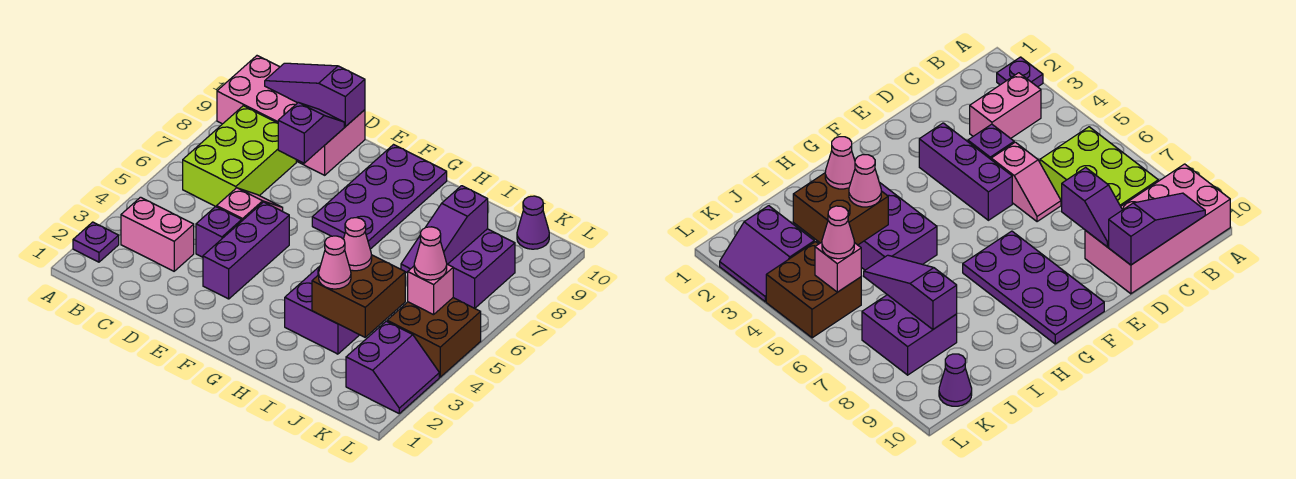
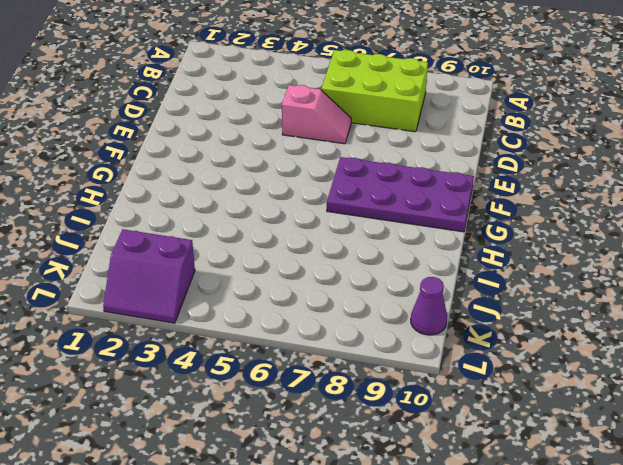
none -> purple plate A2 level 1
none -> pink brick A9:D10 level 1
none -> pink brick B3:C3 level 1

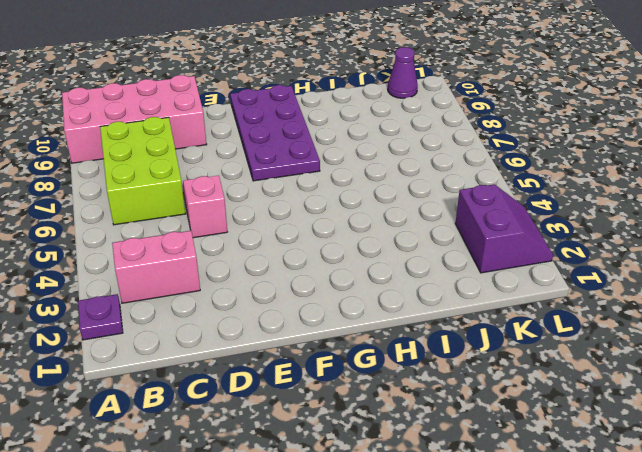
none -> purple brick D4 level 1
none -> purple brick E3:E5 level 1
none -> purple brick H3:I5 level 1

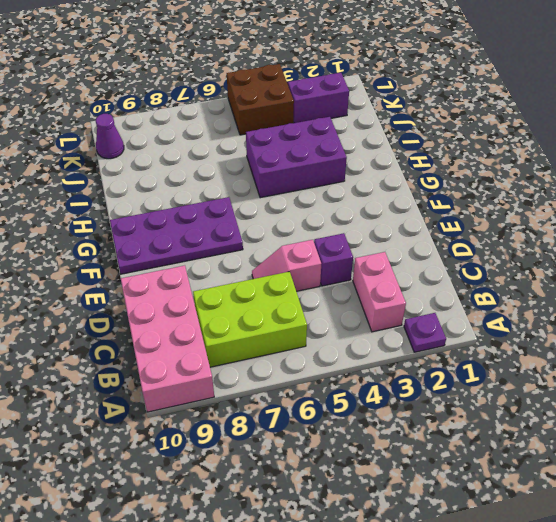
none -> purple brick E3:E5 level 1
none -> purple brick J7:K8 level 1
none -> purple slope B10:D10 level 2 top D

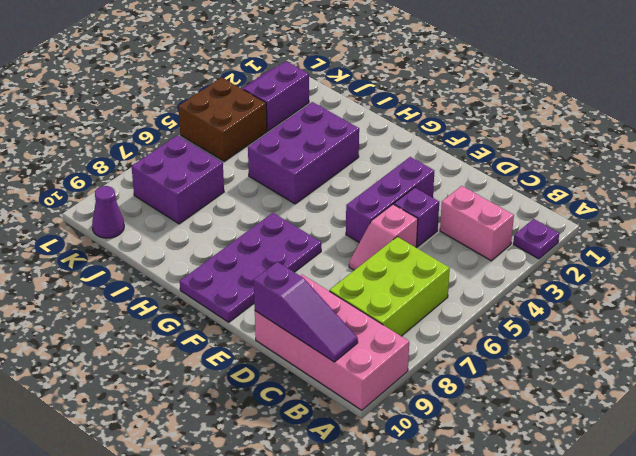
none -> purple slope D8:D9 level 2 top 8
none -> brown brick I3:J4 level 2
none -> purple slope J6:J8 level 2 top 8

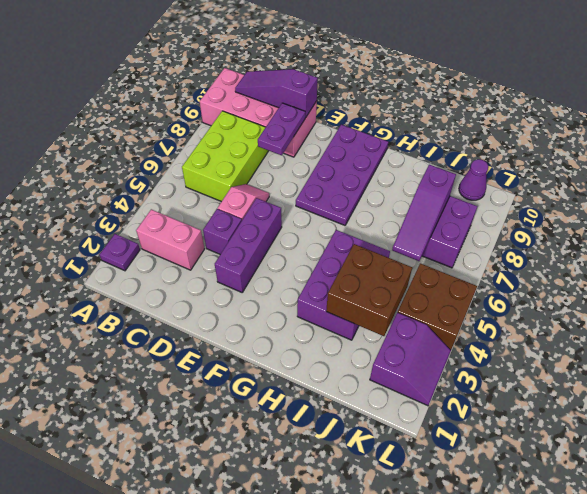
purple plate D8:D9 level 2 -> purple slope D8:D9 level 2 top 8
none -> pink brick K5 level 2
none -> pink cone I3 level 3
none -> pink cone I4 level 3

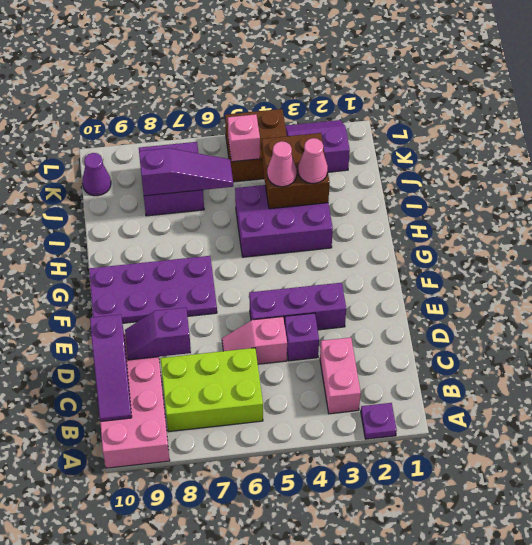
none -> pink cone K5 level 3

